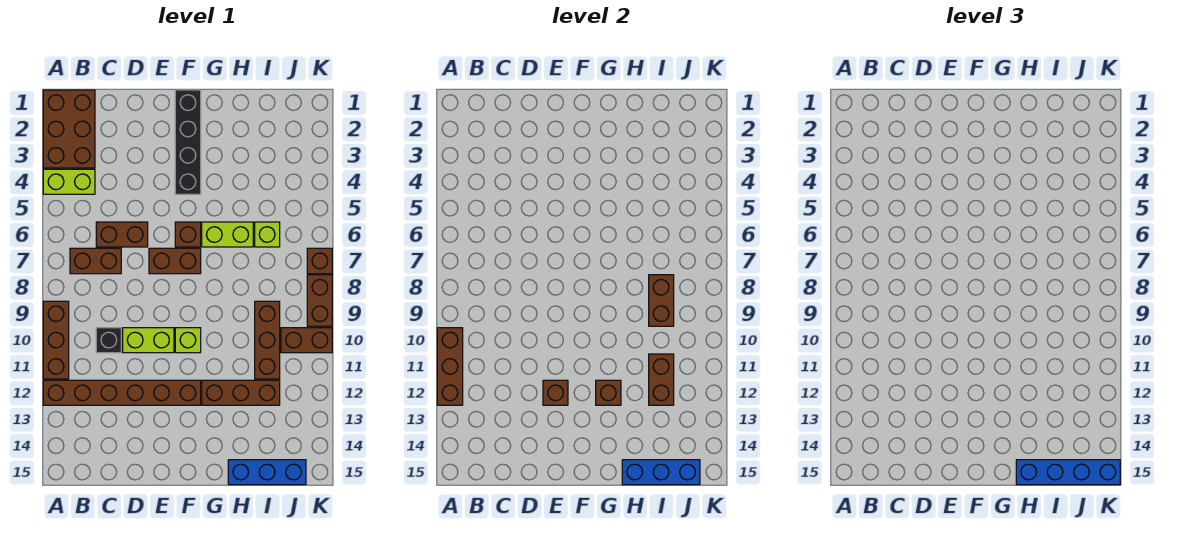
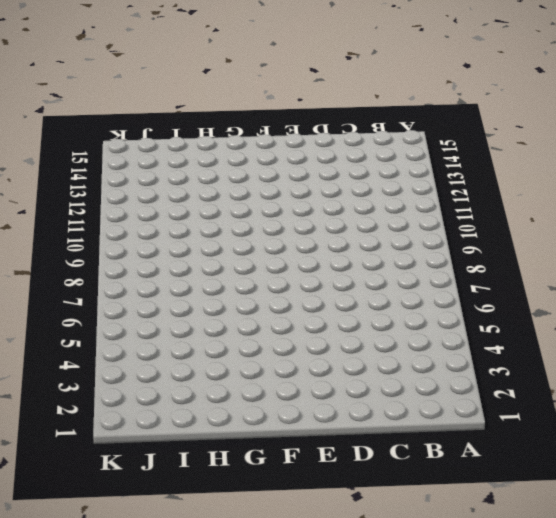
none -> brown brick A1:B3 level 1
none -> lime brick A4:B4 level 1
none -> brown brick A9:A11 level 1

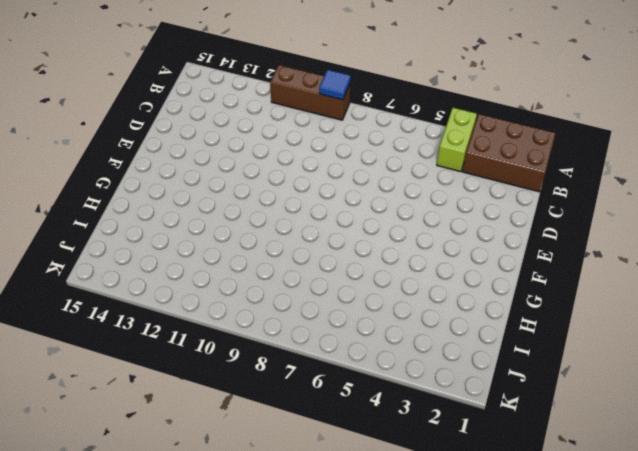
blue tile A9 level 2 -> none
none -> brown brick A12:F12 level 1
none -> brown brick B7:C7 level 1
none -> brown brick C6:D6 level 1

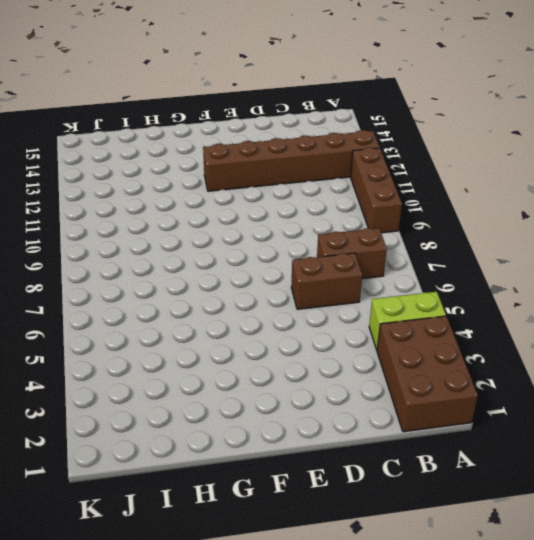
none -> black brick C10 level 1
none -> lime brick D10:E10 level 1
none -> brown brick E7:F7 level 1

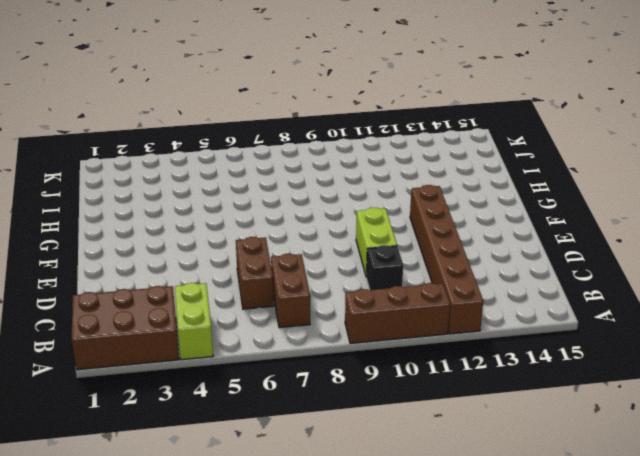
none -> brown brick E7:F7 level 1
none -> black brick F1:F4 level 1
none -> brown brick F6 level 1

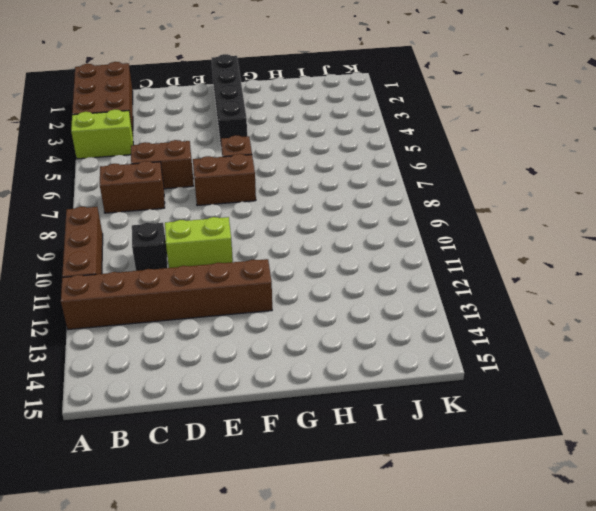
none -> lime brick F10 level 1
none -> lime brick G6:H6 level 1
none -> brown brick G12:I12 level 1

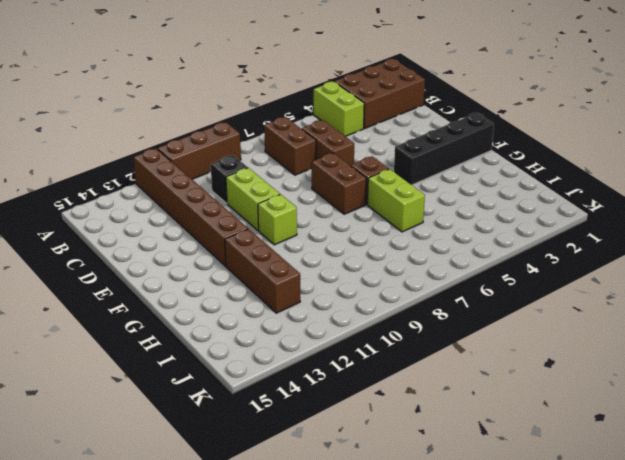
none -> blue brick H15:J15 level 1
none -> lime brick I6 level 1
none -> brown brick I9:I11 level 1

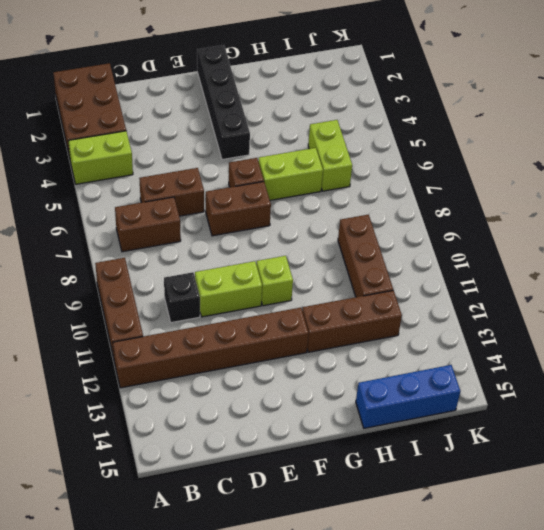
lime brick I5:I6 level 1 -> lime brick I6 level 1
none -> brown brick J10:K10 level 1
none -> brown brick K7 level 1
none -> brown brick K8:K9 level 1

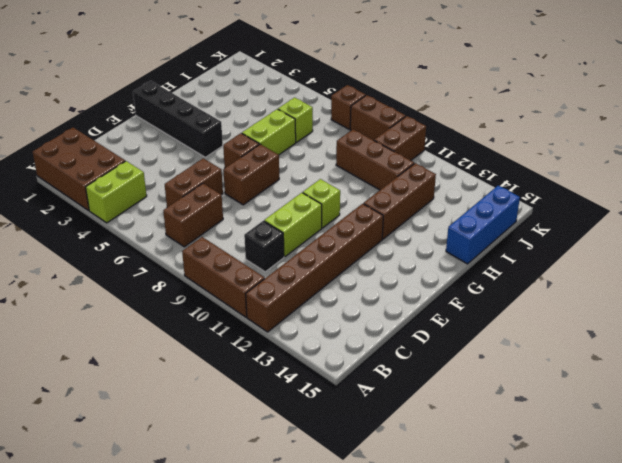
none -> brown brick A10:A12 level 2
none -> brown brick E12 level 2
none -> brown brick G12 level 2

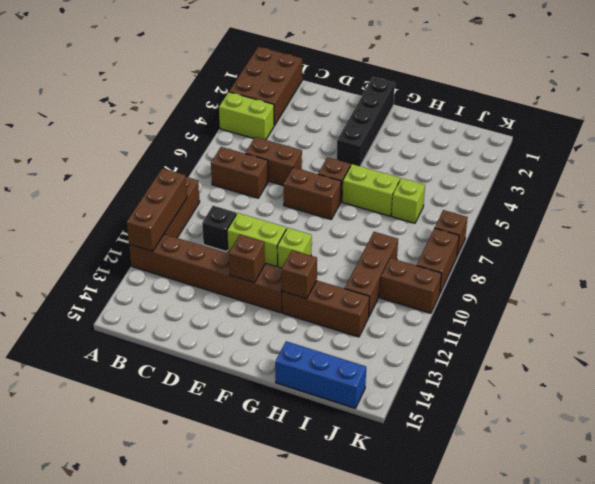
none -> blue brick H15:J15 level 2
none -> brown brick I8:I9 level 2
none -> brown brick I11:I12 level 2

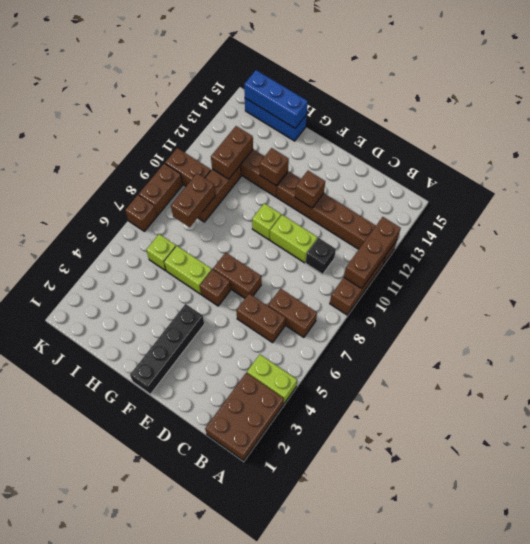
none -> blue brick H15:K15 level 3

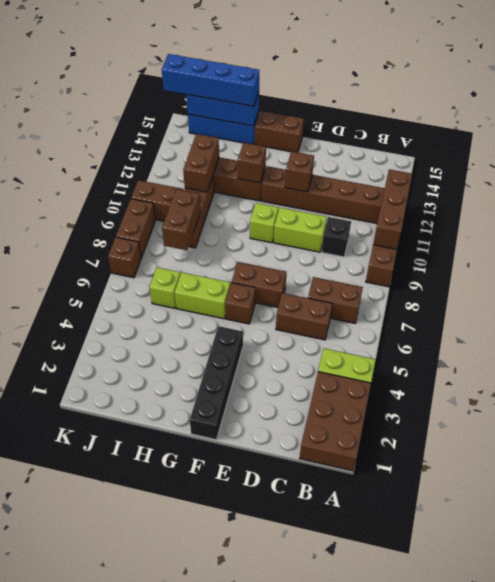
brown brick F15:G15 level 1 -> none

